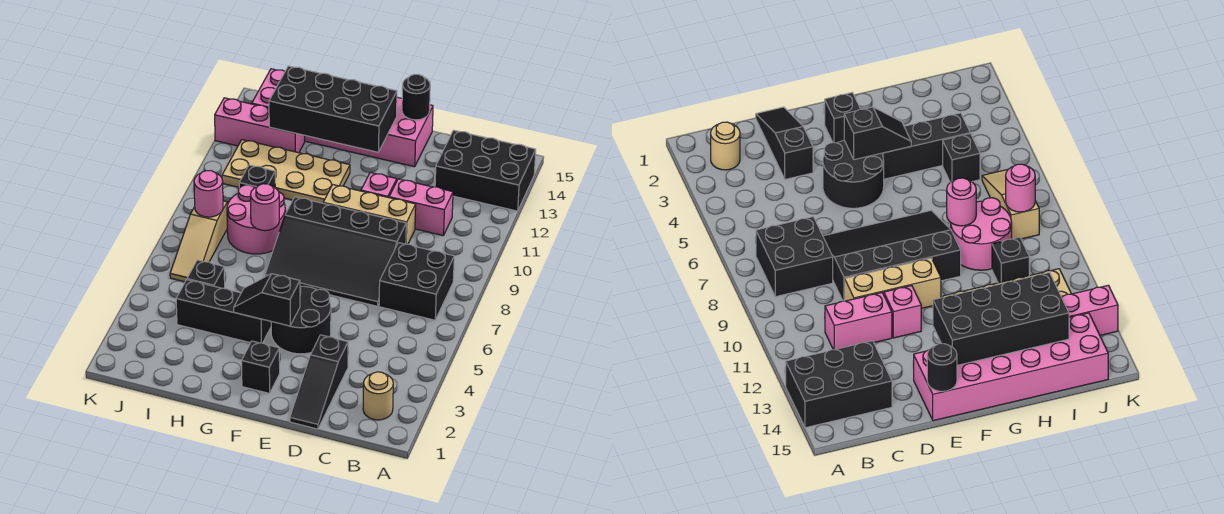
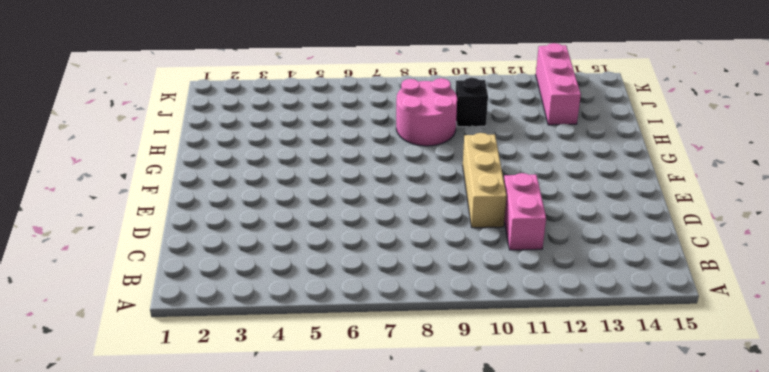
none -> black brick A13:C14 level 1
none -> tan round brick B2 level 1
none -> black brick B7:C8 level 1

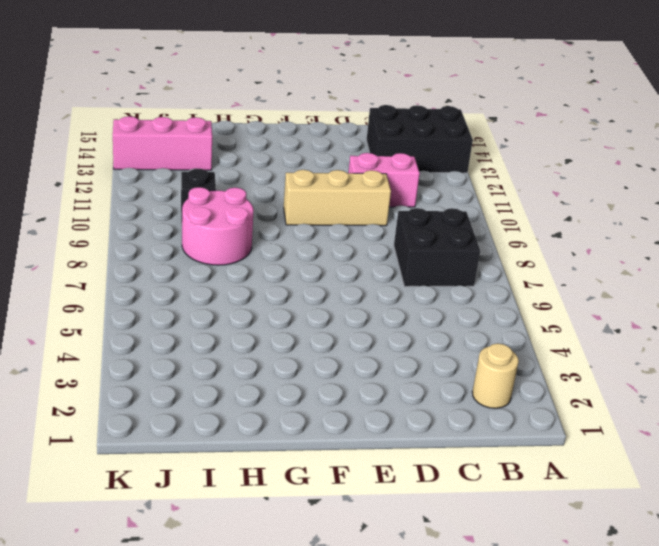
none -> black slope D1:D3 level 1 top 3
none -> black slope D7:G9 level 1 top 9
none -> black round brick E4:F5 level 1

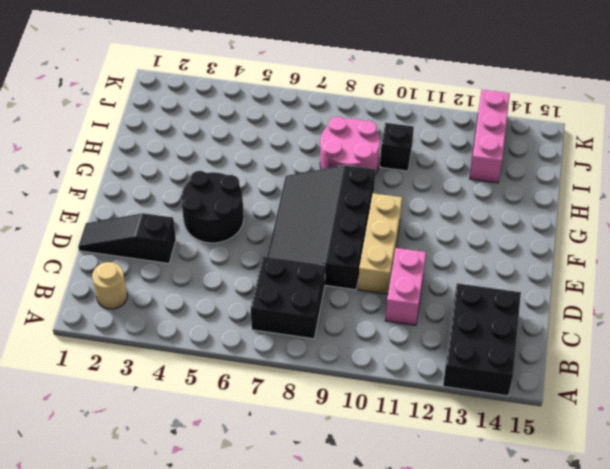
none -> pink brick E11 level 1
none -> pink brick E14:J15 level 1
none -> black brick F2 level 1

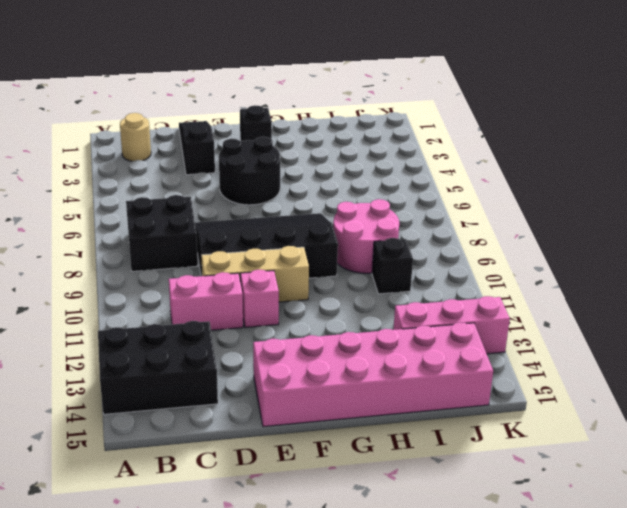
none -> black brick G4:I4 level 1
none -> tan plate G11:J12 level 1
none -> black brick I5 level 1

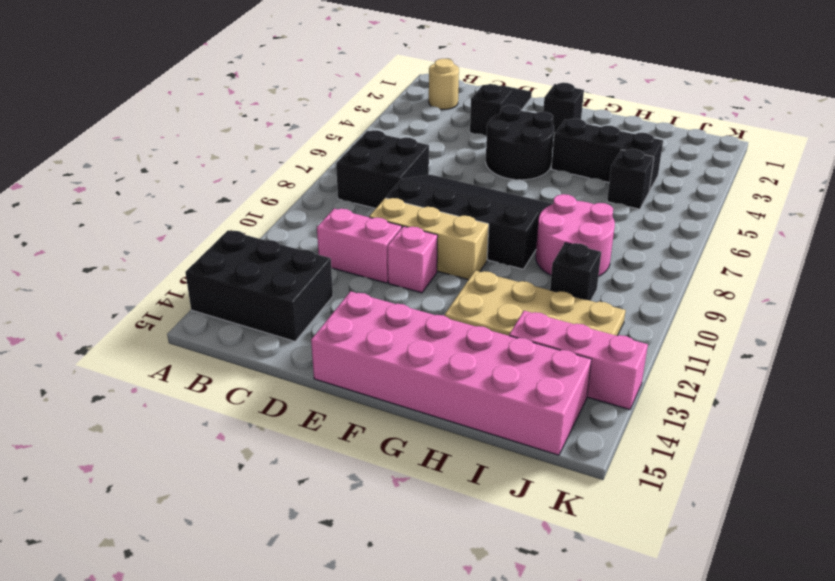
none -> tan slope J6:J8 level 1 top 8
none -> black round brick E15 level 2
none -> black slope F4:G4 level 2 top F

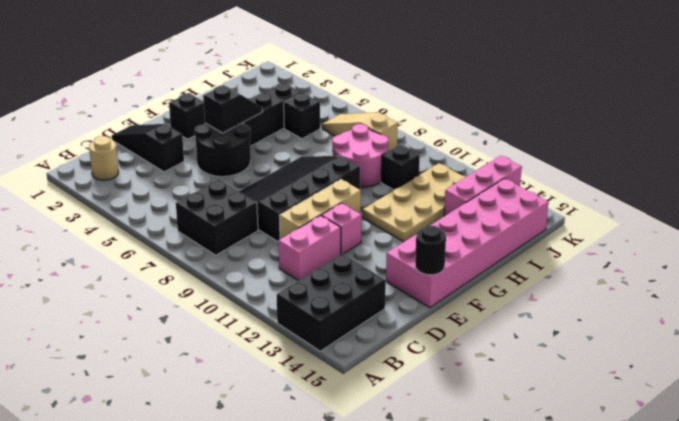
none -> black brick F13:I14 level 2
none -> pink round brick H8 level 2
none -> pink round brick J8 level 2

